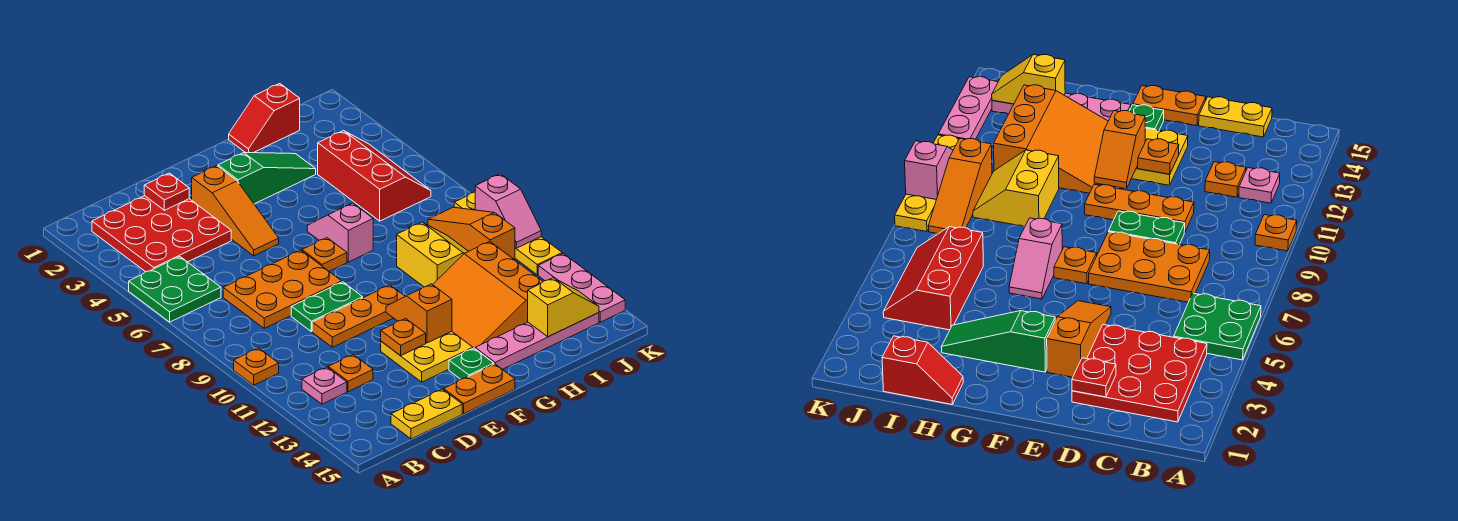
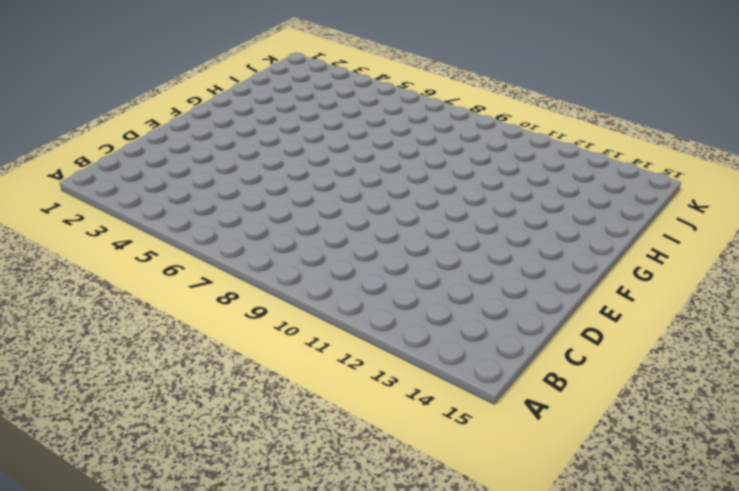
none -> green plate A5:B6 level 1
none -> orange plate A10 level 1
none -> red plate B2:D4 level 1

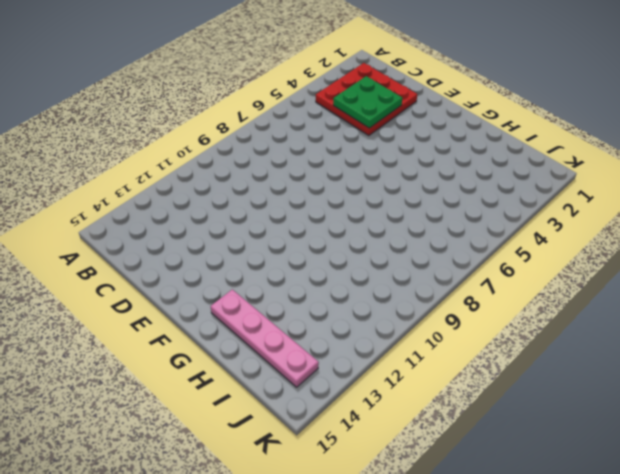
green plate C3:D4 level 2 -> green plate A5:B6 level 1
none -> orange plate A10 level 1
none -> pink plate B12 level 1
none -> orange plate C7:E8 level 1

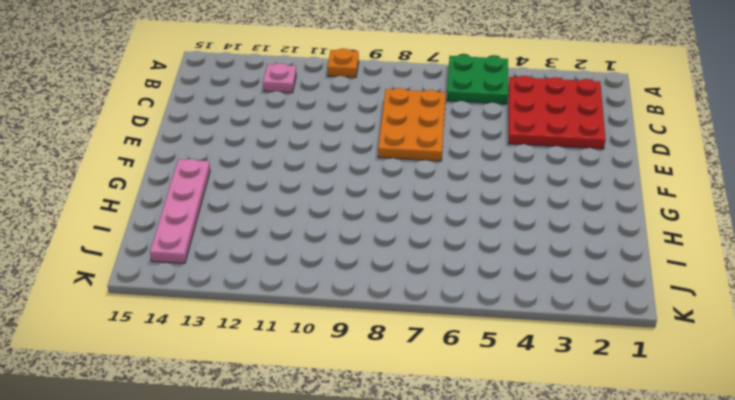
none -> orange plate C12 level 1
none -> yellow plate C15:D15 level 1
none -> green plate D9:E9 level 1

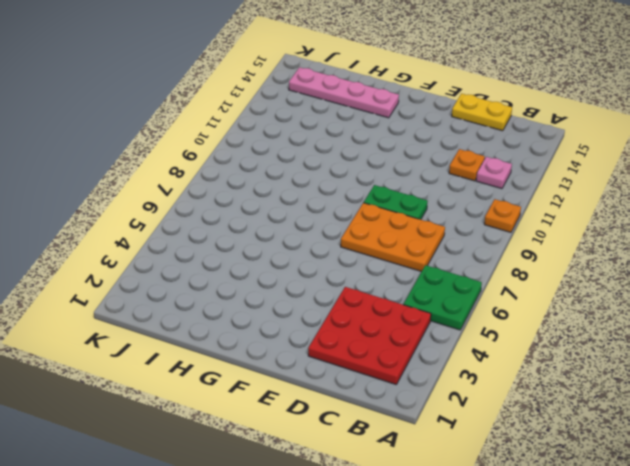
none -> orange plate D10:F10 level 1
none -> orange slope E3:E5 level 1 top 3
none -> yellow plate E12:F13 level 1

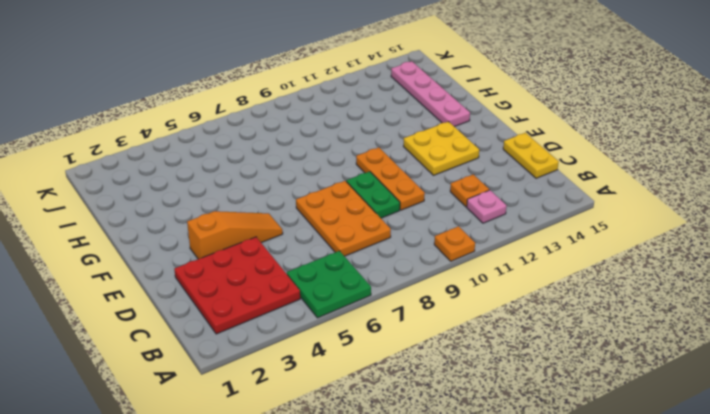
none -> orange plate E15:F15 level 1
none -> green slope F3:H3 level 1 top F
none -> orange plate F7 level 1

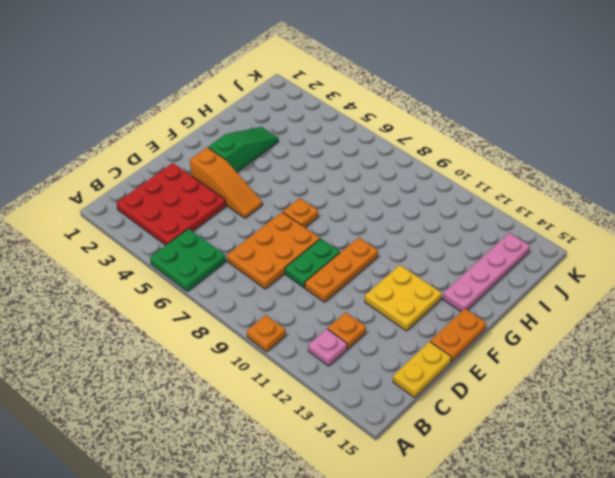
none -> green plate F14 level 1
none -> pink slope G6:G7 level 1 top 7
none -> orange slope G11:I13 level 1 top I

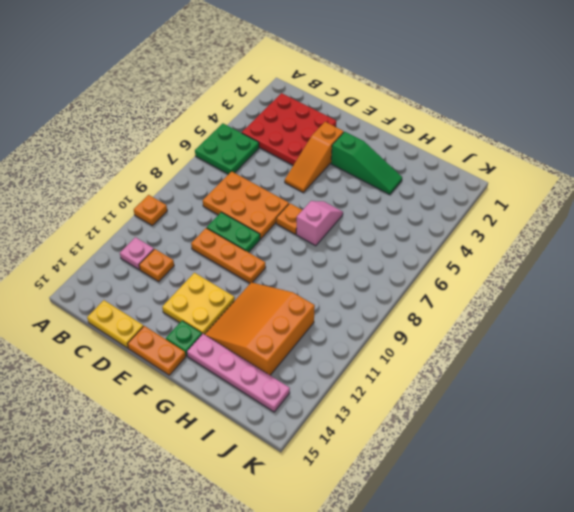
none -> red slope H1:I1 level 1 top I
none -> yellow slope H9:I10 level 1 top H
none -> red slope I4:J6 level 1 top I

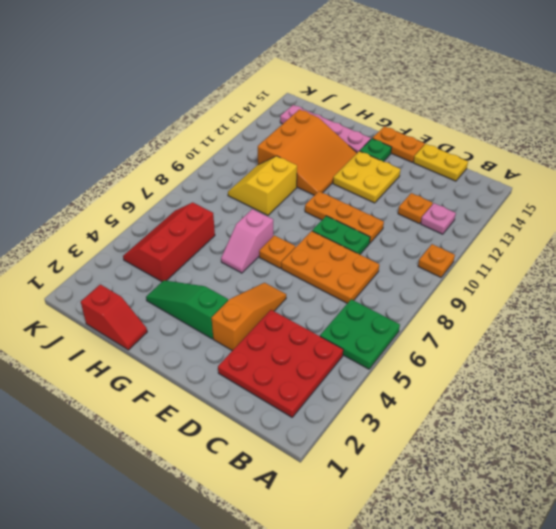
none -> orange slope J8:J10 level 1 top 10
none -> yellow plate K8:K11 level 1
none -> pink plate K12:K14 level 1

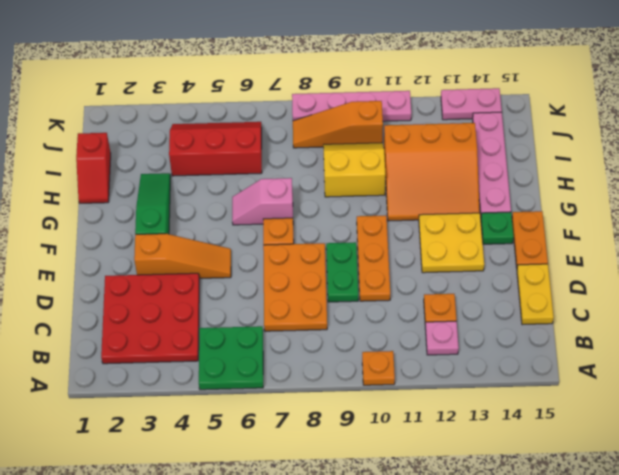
pink plate K8:K11 level 1 -> yellow plate K8:K11 level 1
pink plate K13:K14 level 1 -> pink plate K12:K14 level 1
none -> red plate D2 level 2
none -> orange plate E12 level 2
none -> orange slope F11:F12 level 2 top 12

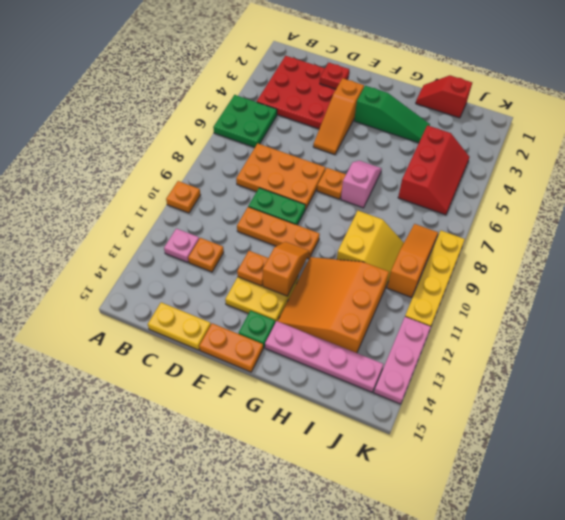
none -> yellow slope I14:J14 level 2 top I
none -> pink slope K9:K10 level 2 top 9

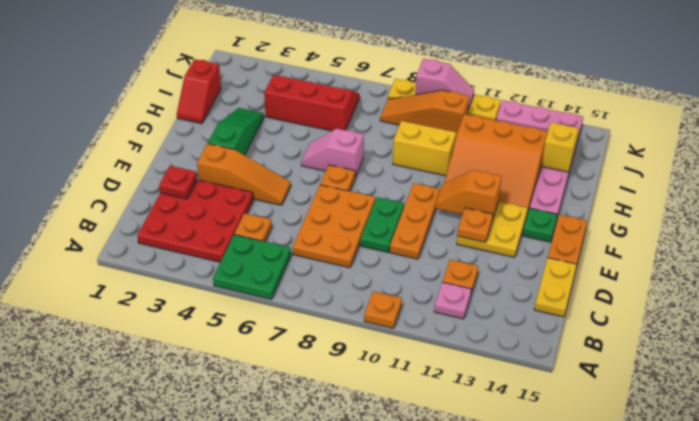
orange plate C5 level 1 -> none

